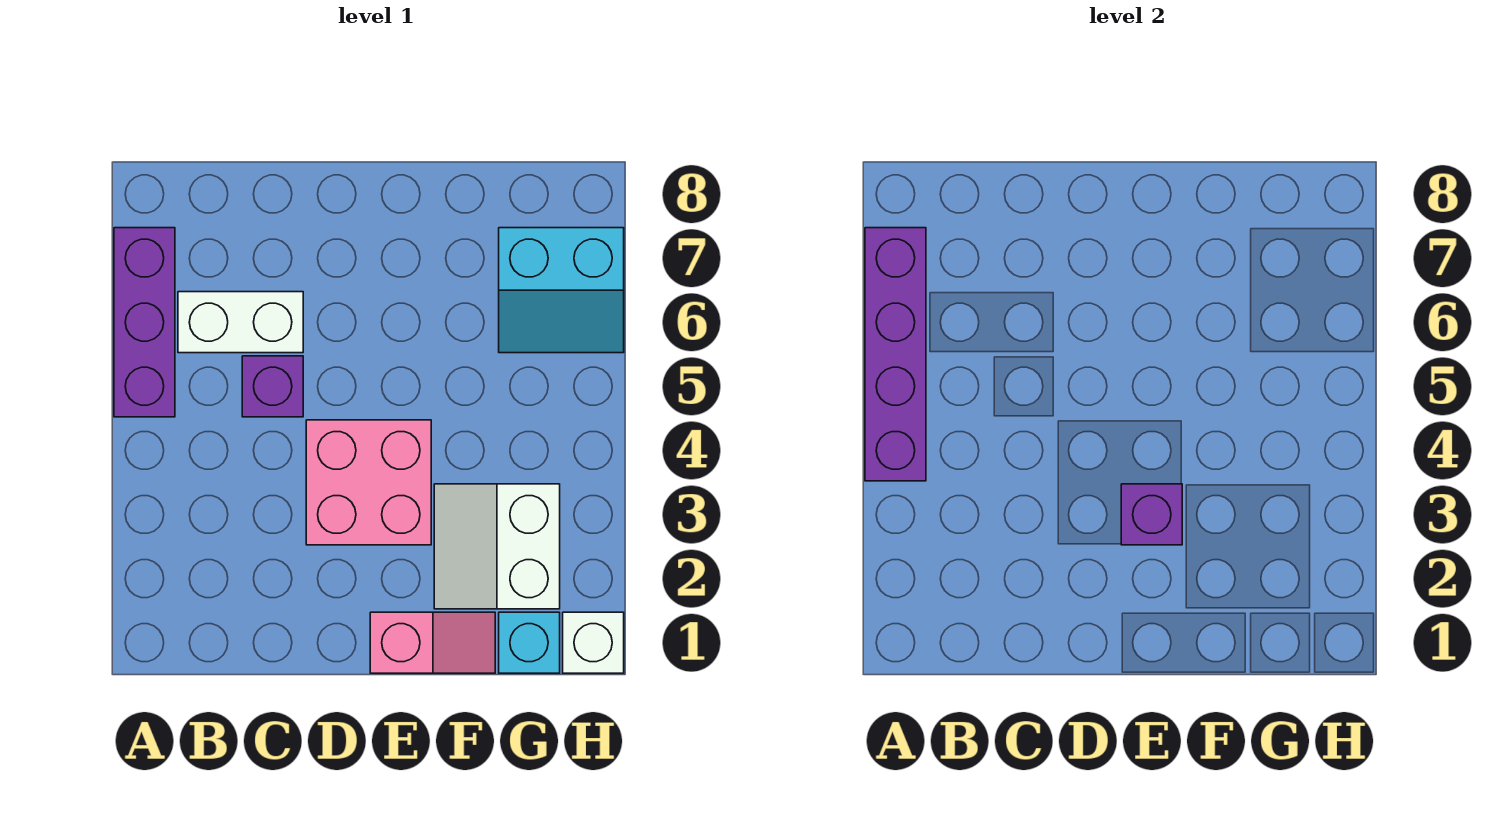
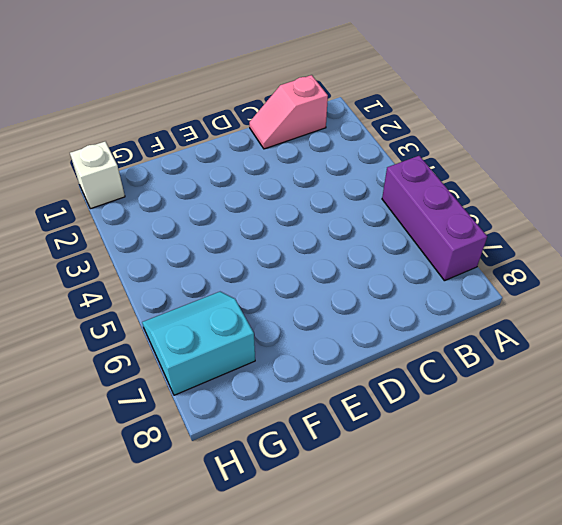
pink slope B1:C1 level 1 top B -> pink slope E1:F1 level 1 top E
none -> white brick B6:C6 level 1
none -> purple brick C5 level 1

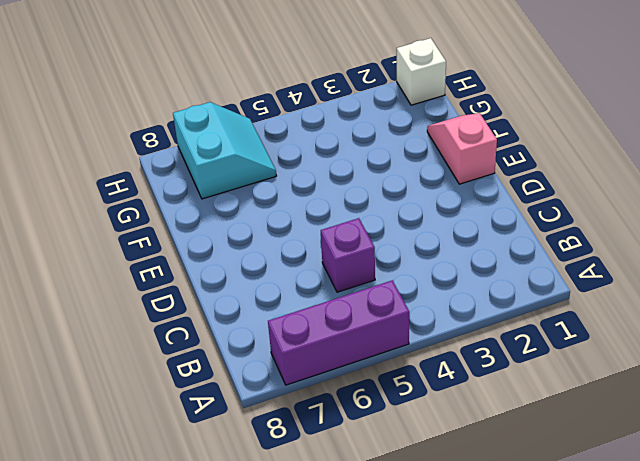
none -> white brick B6:C6 level 1
none -> pink brick D3:E4 level 1

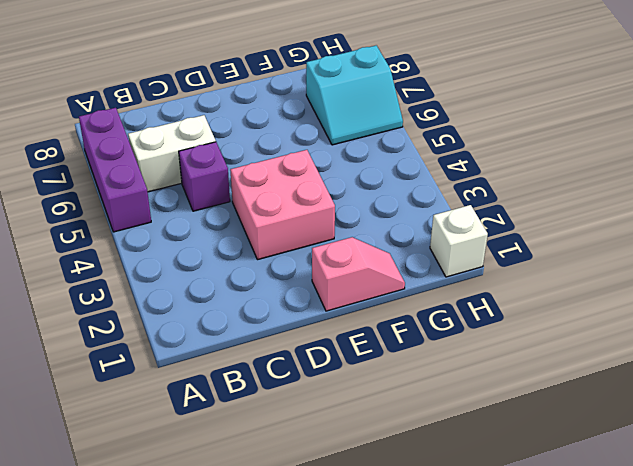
none -> white slope F2:G3 level 1 top G
none -> cyan brick G1 level 1

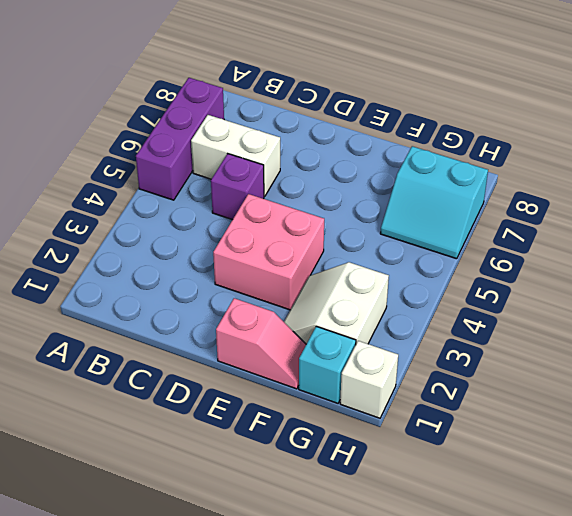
none -> purple brick A4:A7 level 2
none -> purple brick E3 level 2

